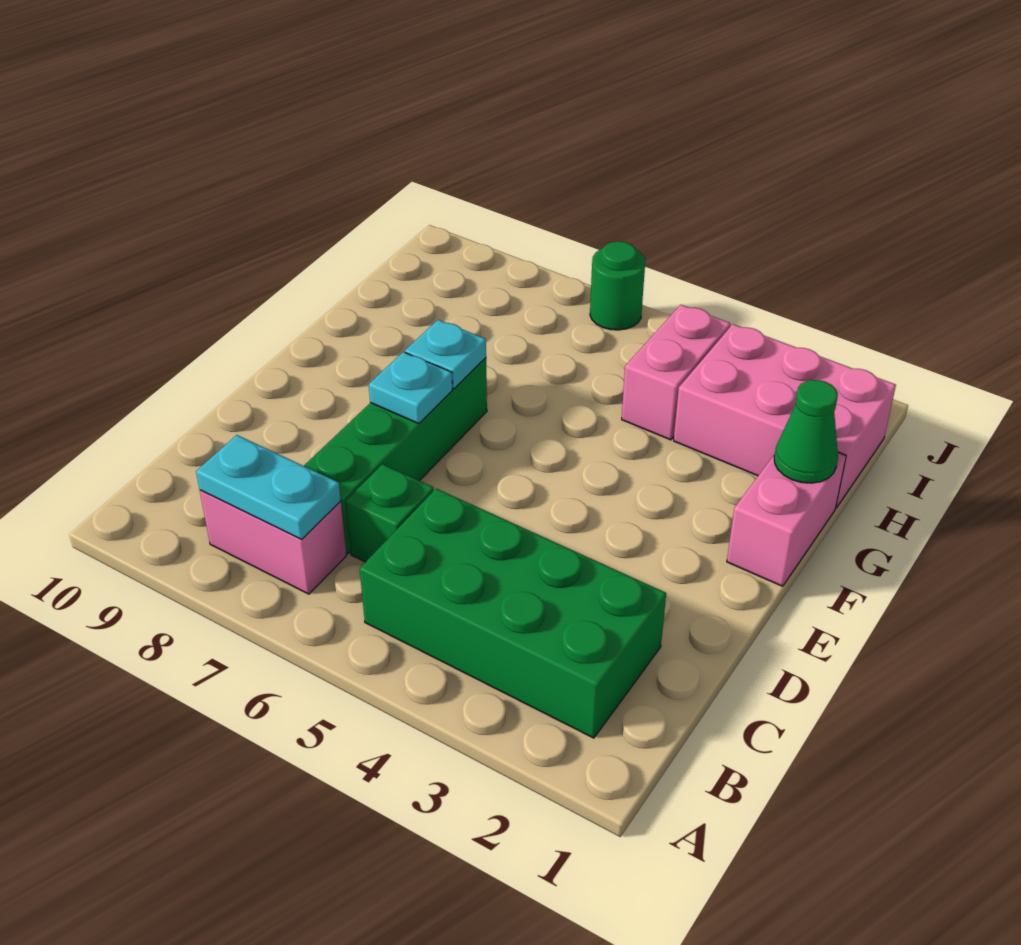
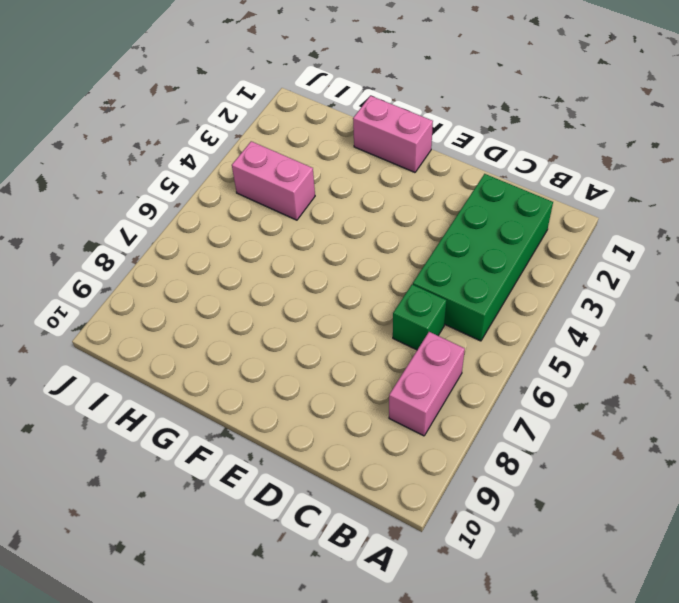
none -> green brick C7:F7 level 1
none -> pink brick H1:I3 level 1
none -> green round brick J6 level 1

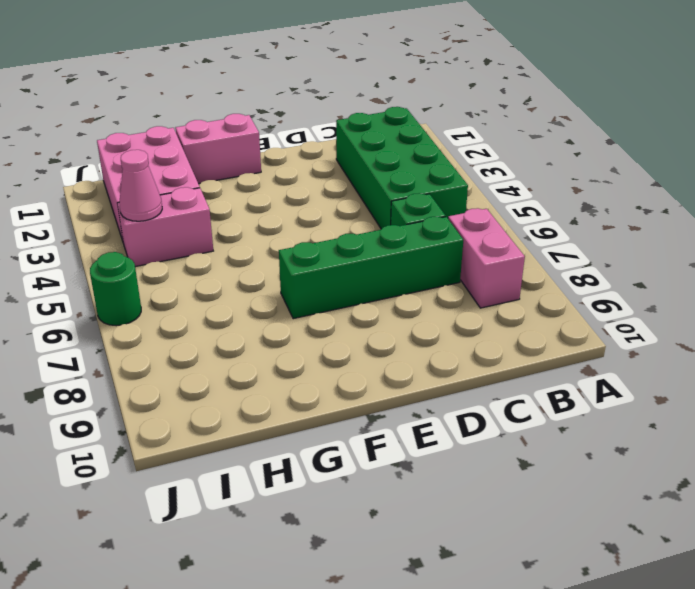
pink cone I4 level 2 -> none
none -> cyan plate B7:B8 level 2
none -> cyan plate E7 level 2
none -> cyan plate F7 level 2

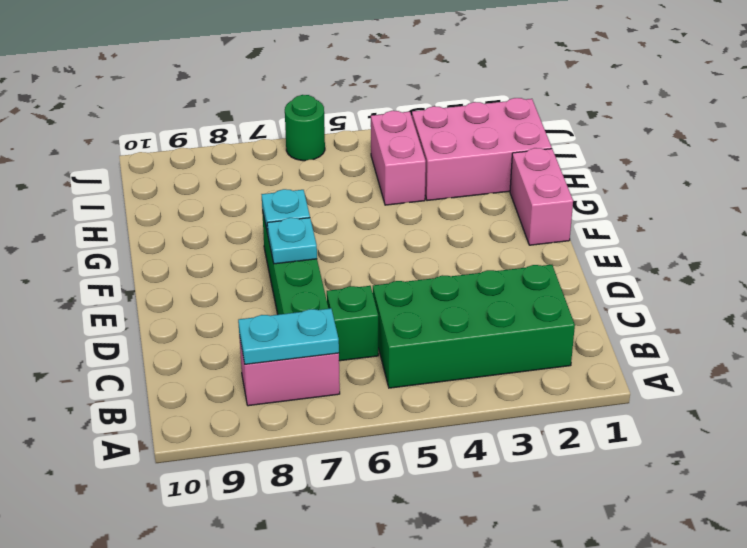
none -> green cone G1 level 2

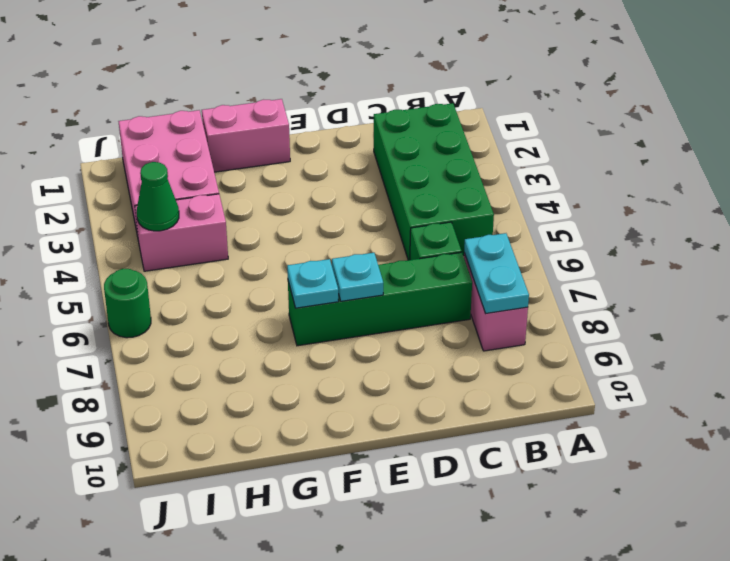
green cone I4 level 2 -> green cone G1 level 2

